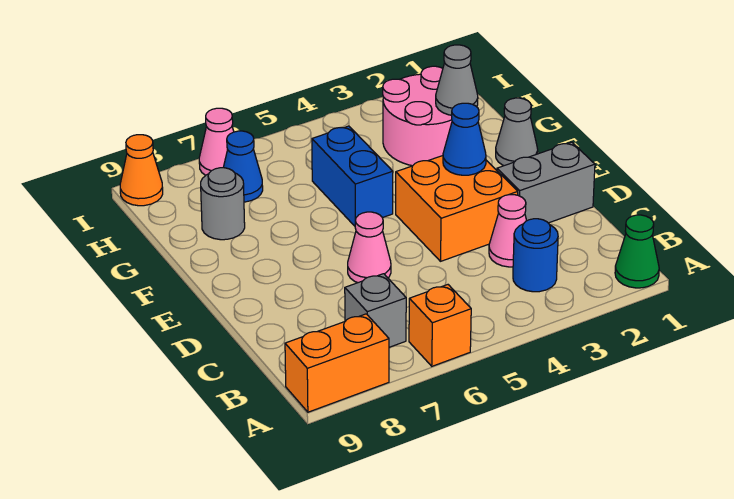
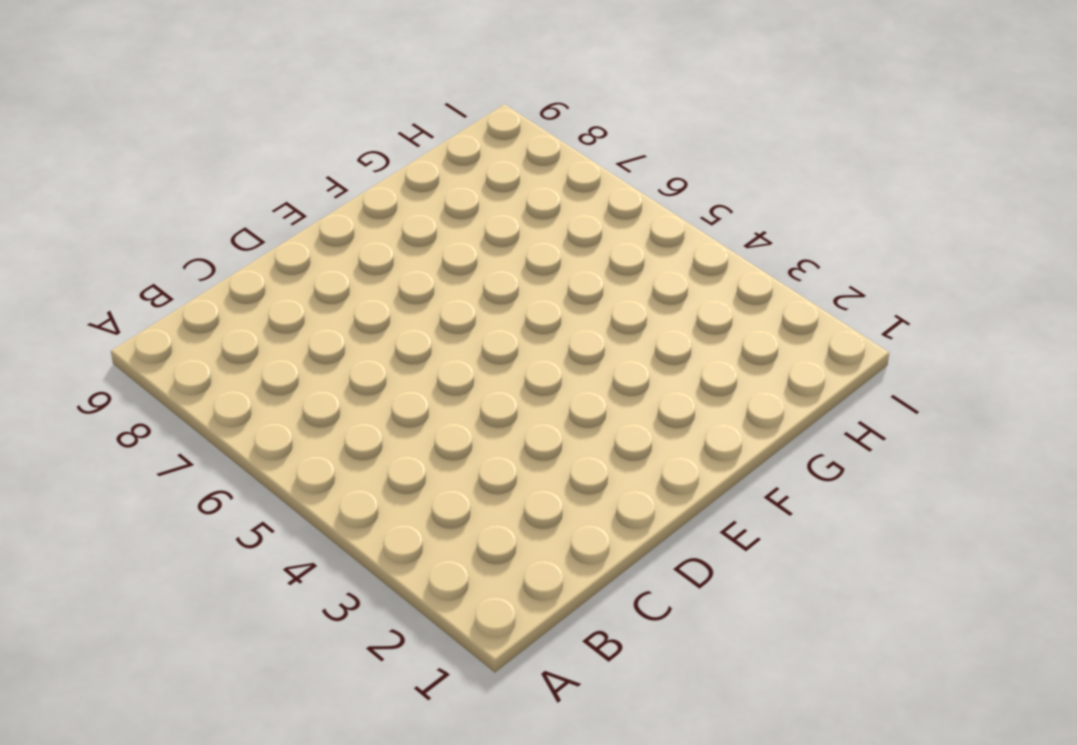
none -> green cone A1 level 1
none -> orange brick A6 level 1
none -> orange brick A8:A9 level 1

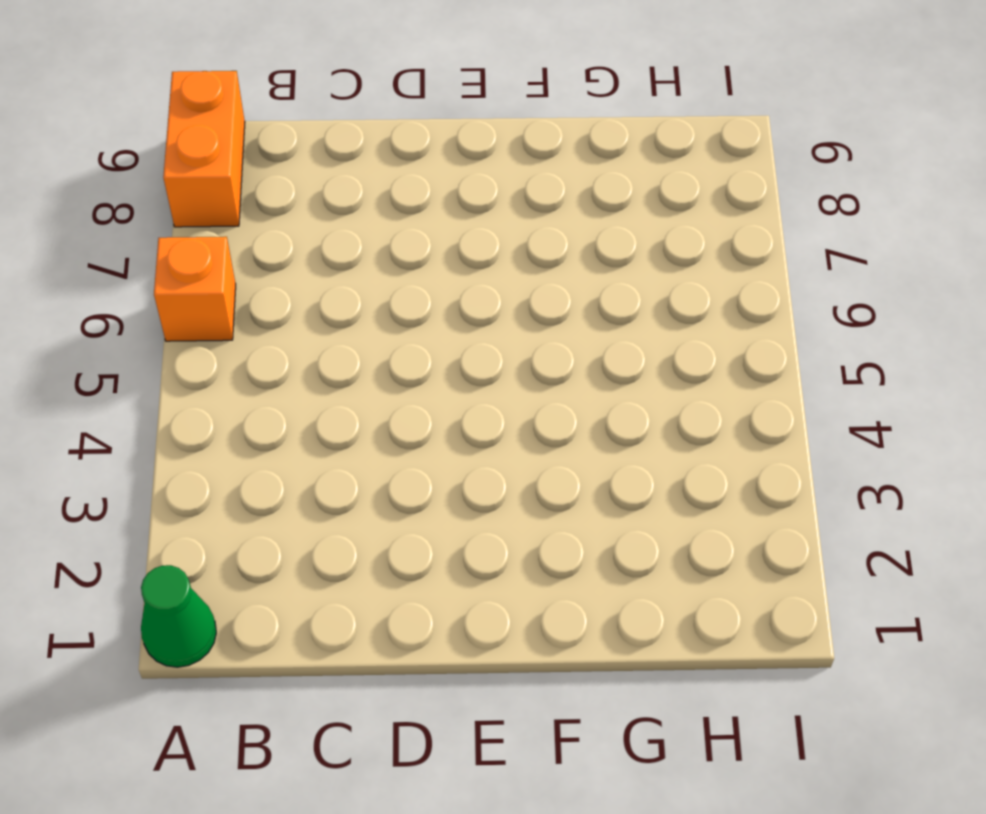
none -> blue round brick B3 level 1
none -> grey brick B7 level 1
none -> pink cone C3 level 1

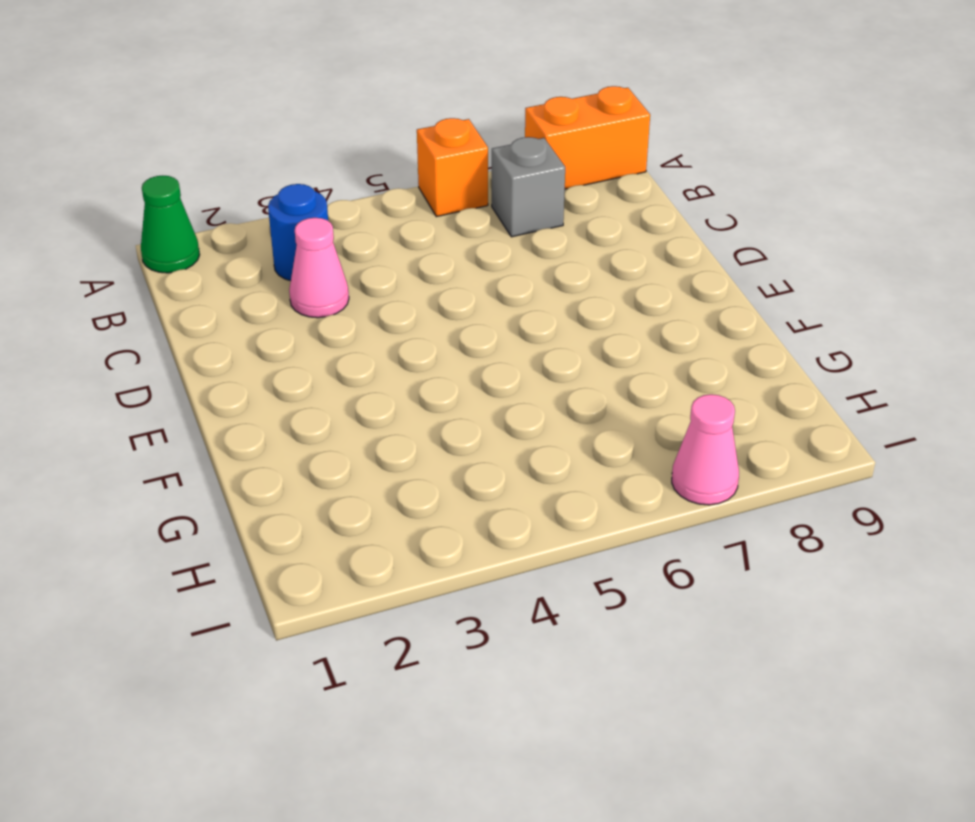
none -> grey brick D1:D2 level 1
none -> orange brick D3:E4 level 1
none -> pink cone D6 level 1

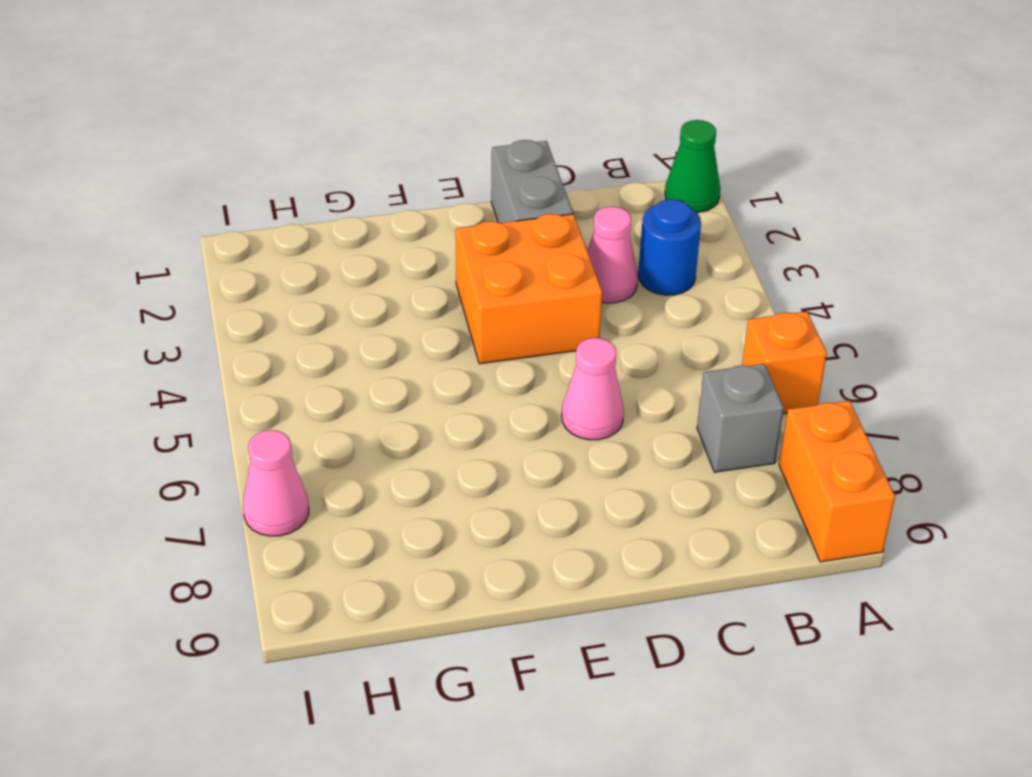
none -> grey cone F1 level 1
none -> blue brick F5:G5 level 1
none -> pink round brick G2:H3 level 1

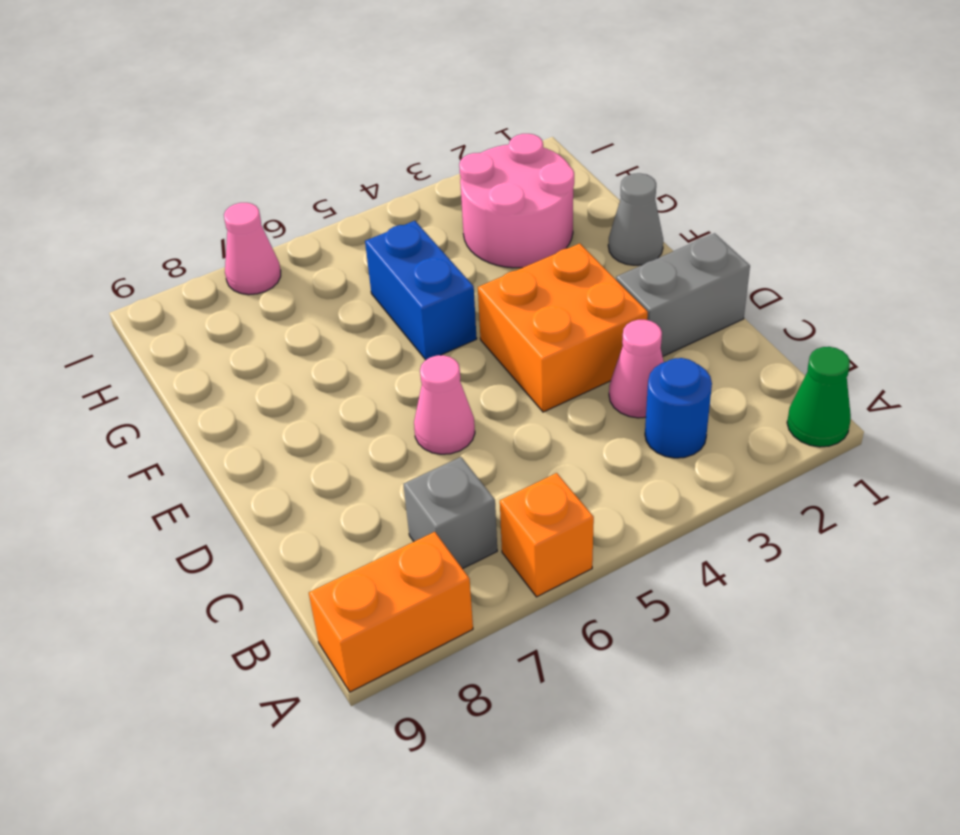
none -> grey round brick G8 level 1
none -> blue cone H7 level 1
none -> orange cone I9 level 1

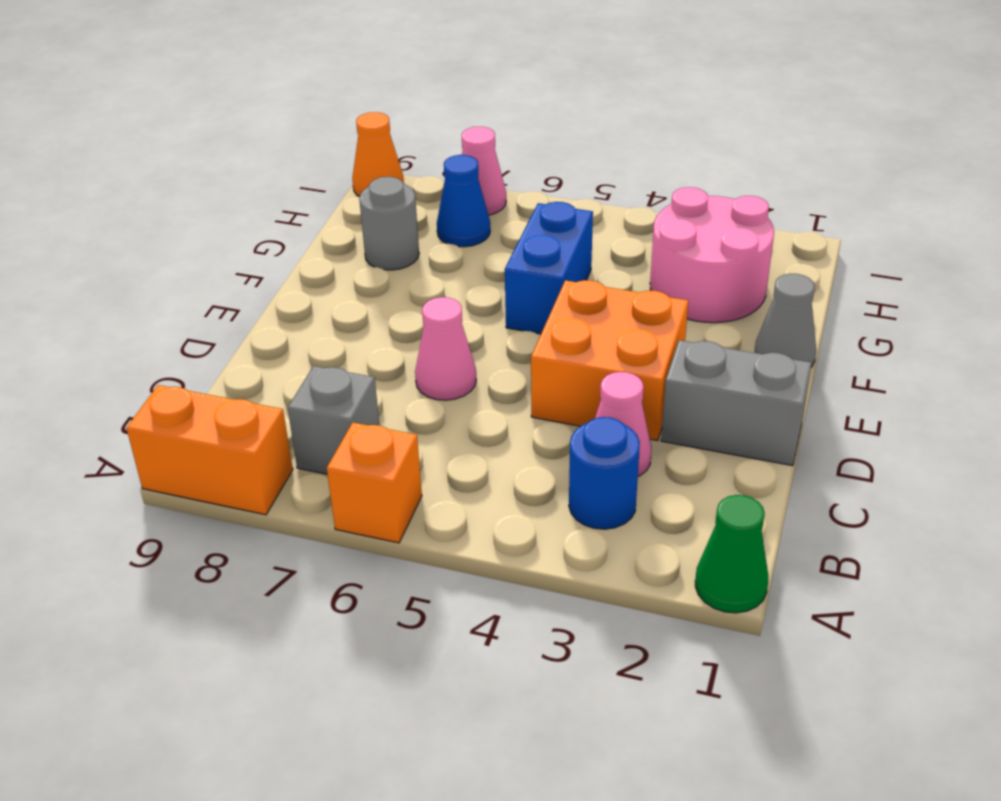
none -> blue cone E3 level 2
none -> grey cone G2 level 2

